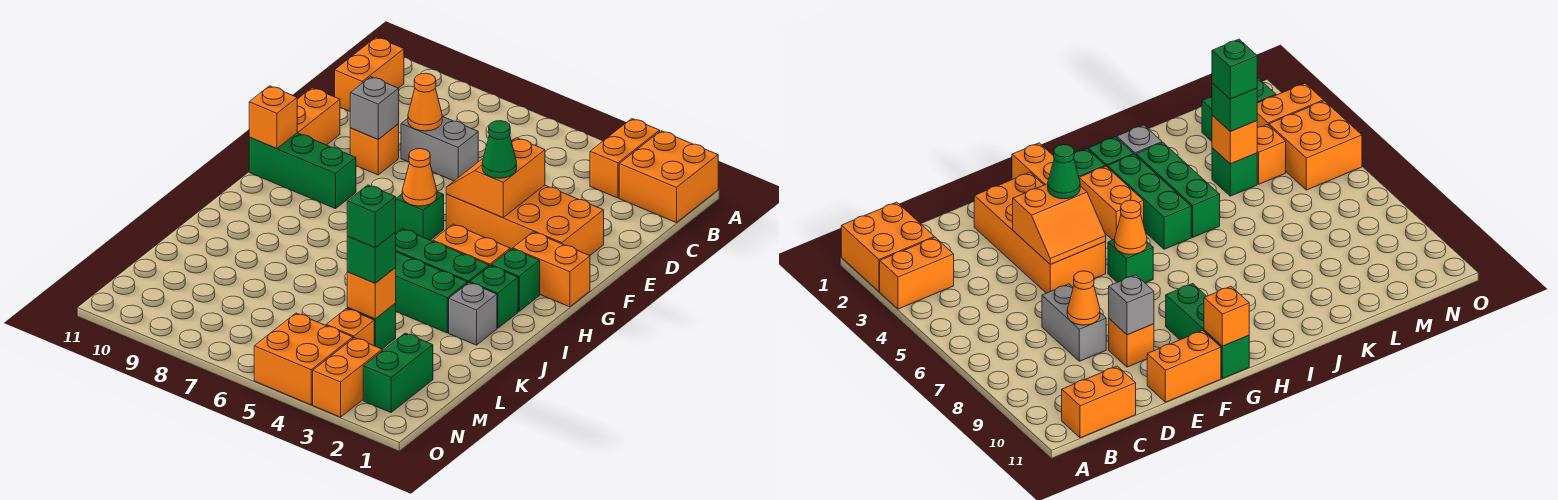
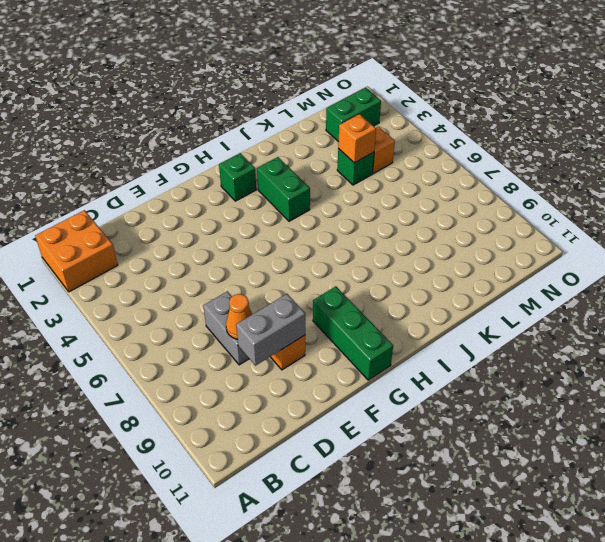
grey brick D9:E9 level 2 -> grey brick E9 level 2
green brick I3:I4 level 1 -> green brick I3:I5 level 1
none -> orange brick A3:B3 level 1
none -> orange brick B11:C11 level 1
none -> orange brick E2:F5 level 1
none -> orange brick E11:F11 level 1

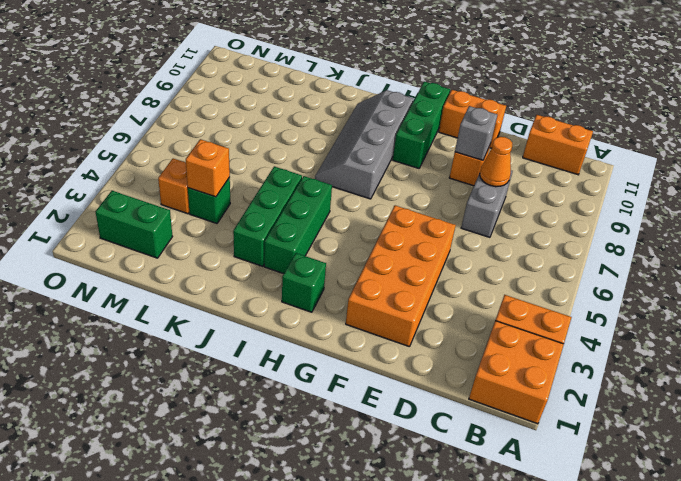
grey slope H7:I10 level 1 top H -> none
none -> orange brick G1:G2 level 1
none -> green brick G6 level 1
none -> orange brick H3:H4 level 1
none -> green brick I2 level 1

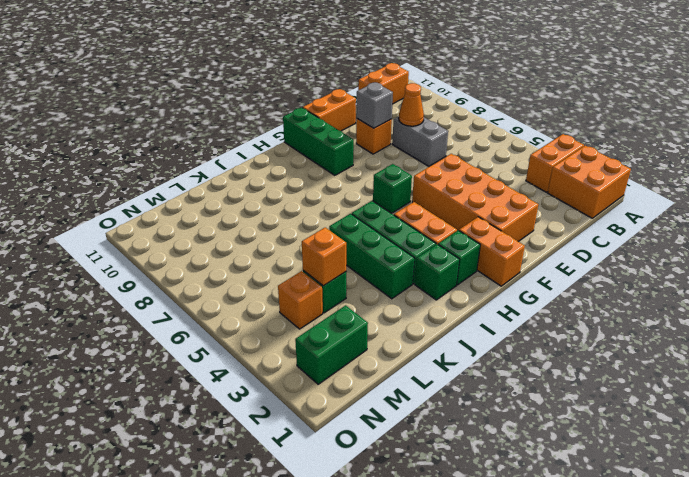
none -> grey brick J2 level 1
none -> orange brick N3:O3 level 1
none -> orange brick N4:O5 level 1
none -> orange slope E4:F5 level 2 top 4

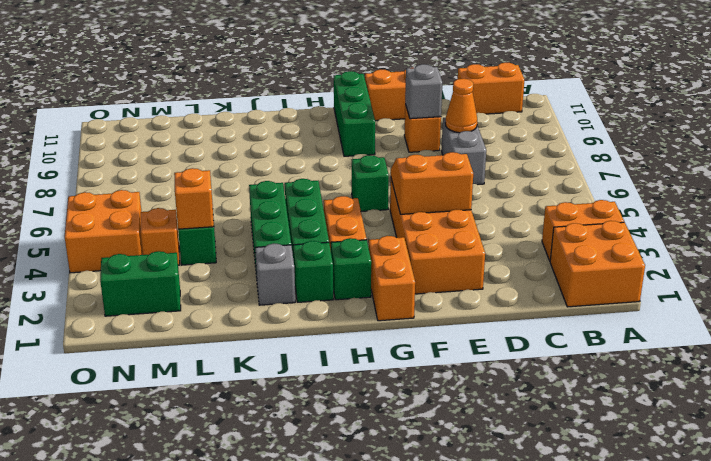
none -> orange brick N3:O3 level 1
none -> orange cone G6 level 2
none -> orange brick G11 level 2
none -> green cone F4 level 3

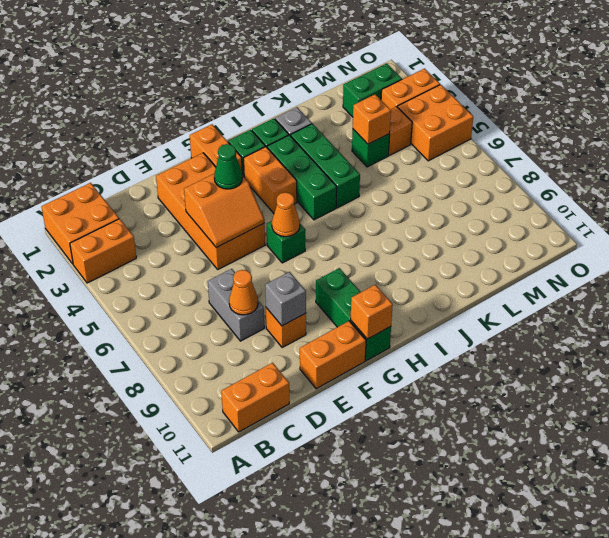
none -> green brick L4 level 3
none -> green brick L4 level 4

